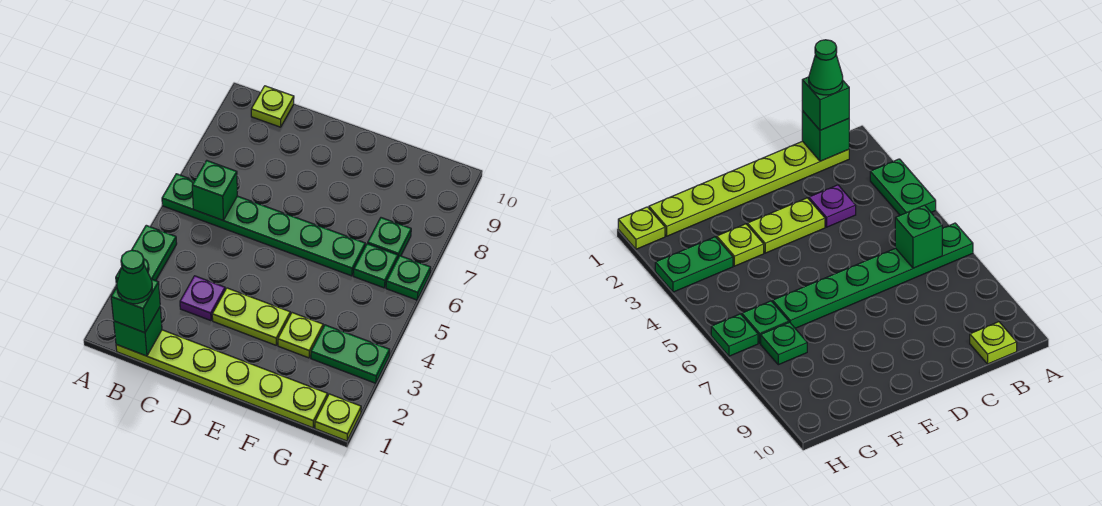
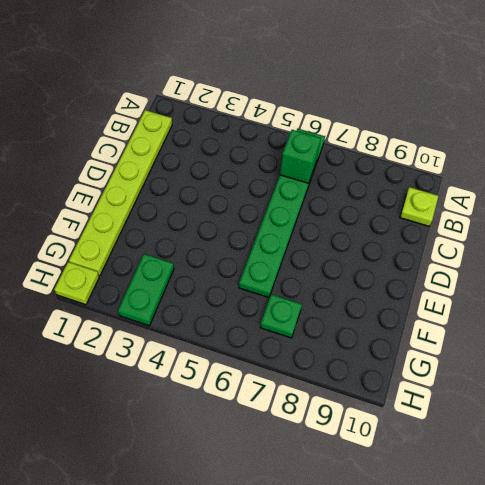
none -> green plate A3:A4 level 1
none -> purple plate C3 level 1
none -> lime plate D3:E3 level 1

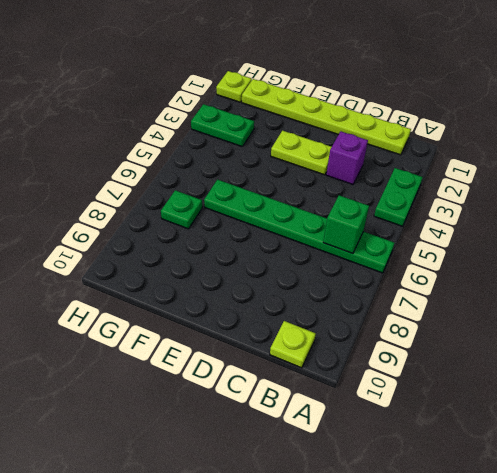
purple brick C3 level 1 -> purple plate C3 level 1
none -> lime plate F3 level 1
none -> green plate G6 level 1
none -> green plate H6 level 1

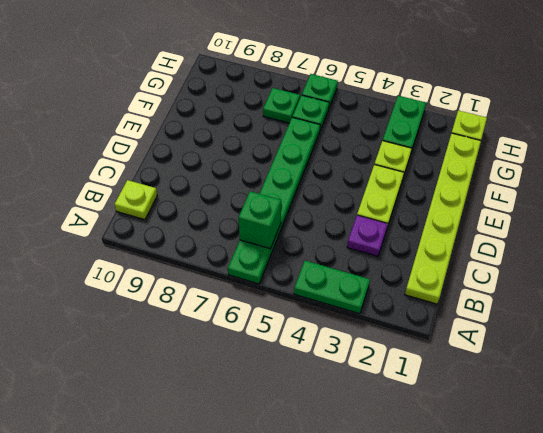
none -> green brick B1 level 2
none -> green brick B1 level 3
none -> green cone B1 level 4

